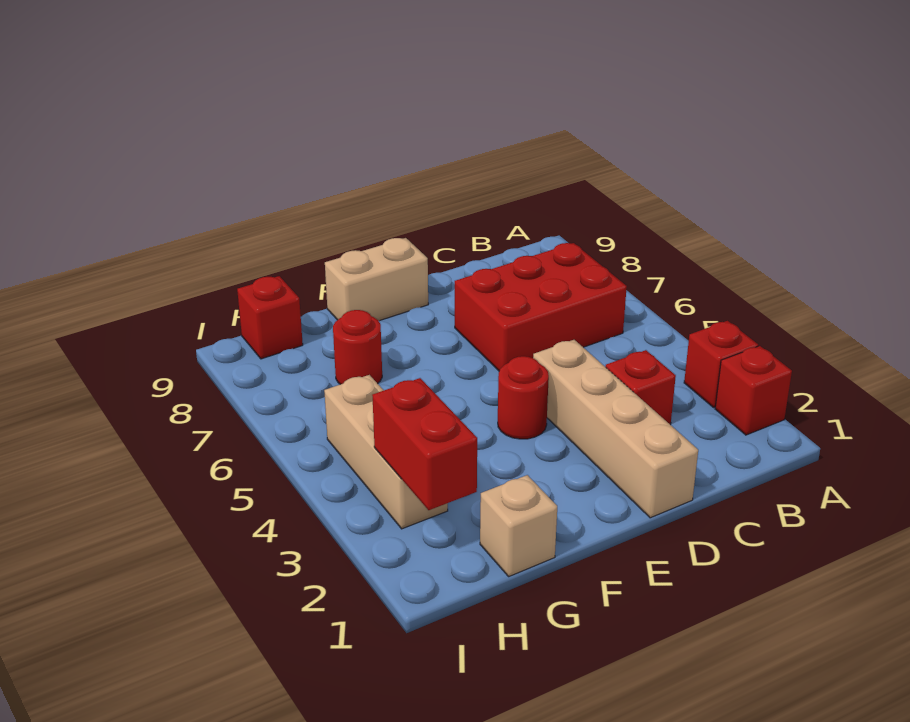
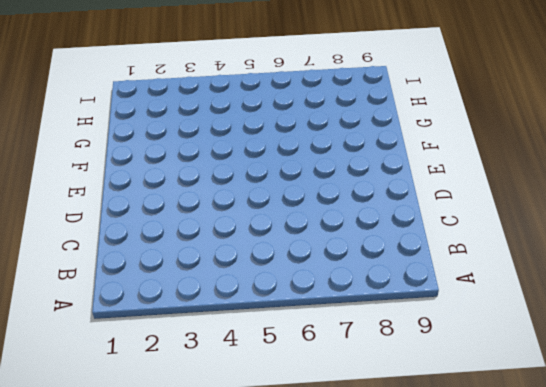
none -> red brick A2 level 1
none -> red brick A3 level 1
none -> red brick B6:D7 level 1

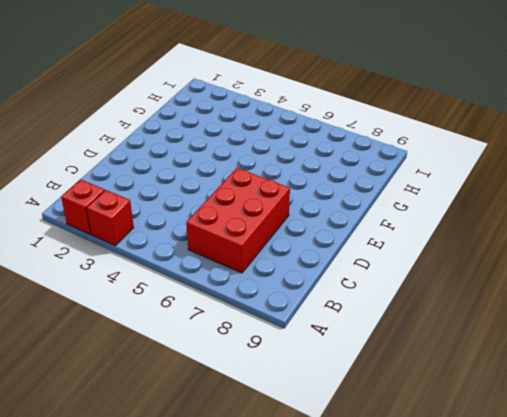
none -> red brick C3 level 1
none -> tan brick D1:D4 level 1
none -> red round brick E4 level 1

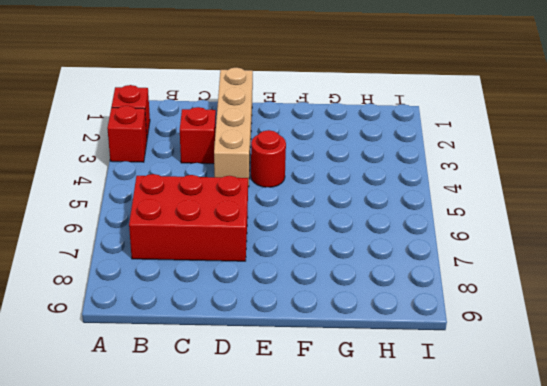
none -> tan brick E9:F9 level 1
none -> tan brick G1 level 1
none -> red round brick G7 level 1

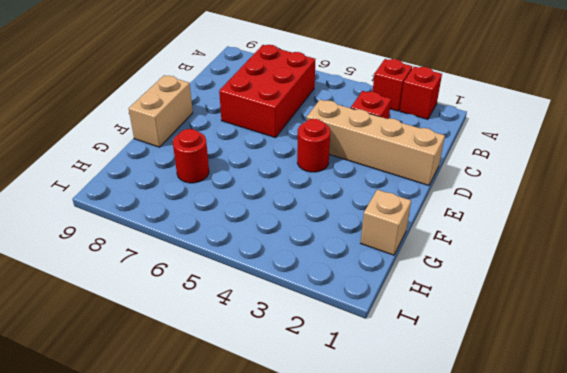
none -> tan brick H3:H5 level 1
none -> red brick H9 level 1
none -> red brick H2:H3 level 2

